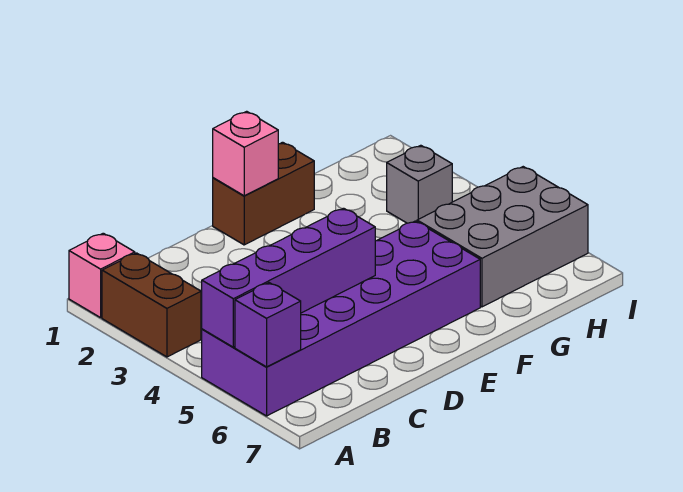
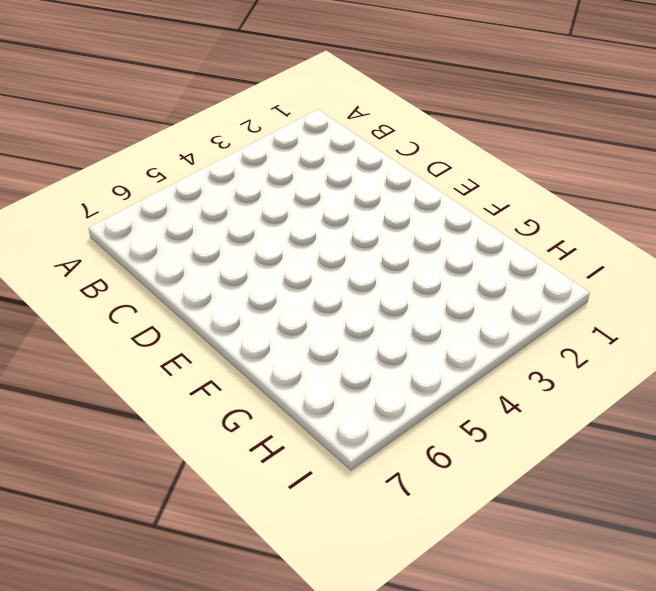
none -> pink brick A1 level 1
none -> brown brick A2:A3 level 1

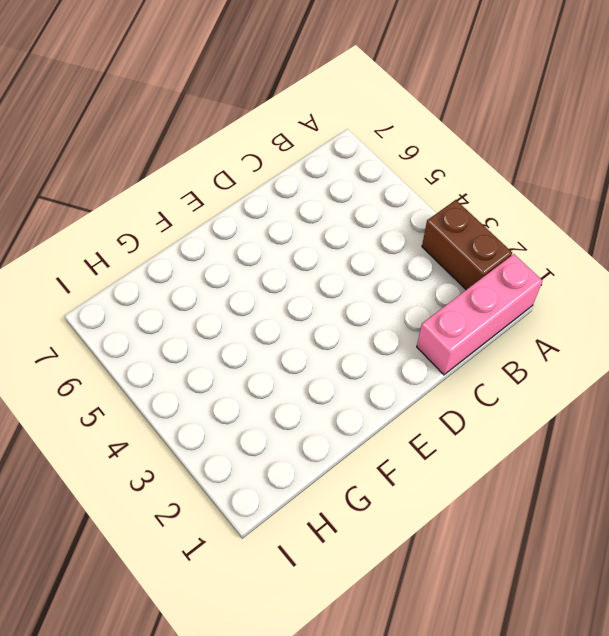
pink brick A1:C1 level 1 -> pink brick A1 level 1
none -> purple brick A5:F6 level 1
none -> brown brick E1:F1 level 1

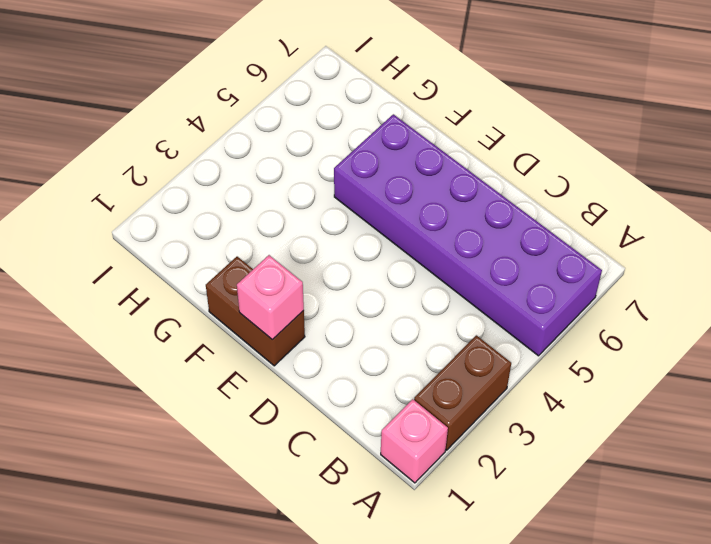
none -> grey brick G5:I6 level 1
none -> grey brick H3 level 1

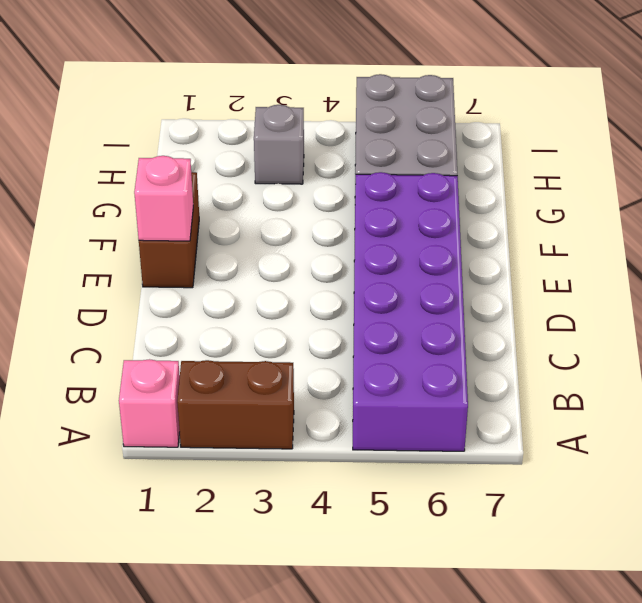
none -> purple brick A5:D5 level 2
none -> purple brick A6 level 2

